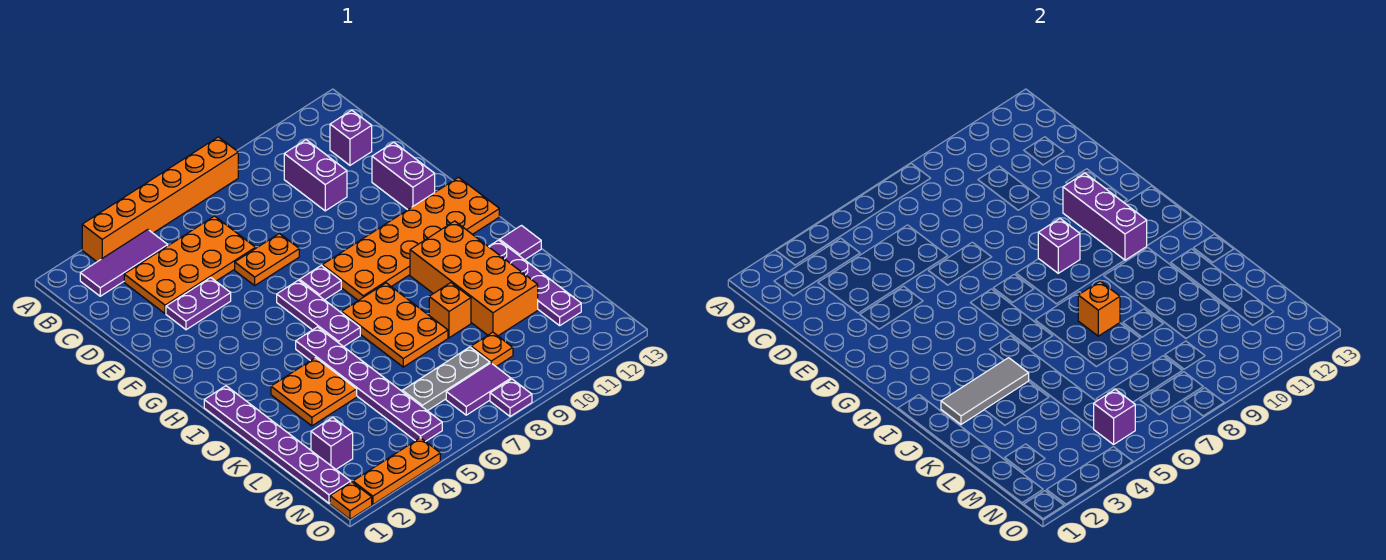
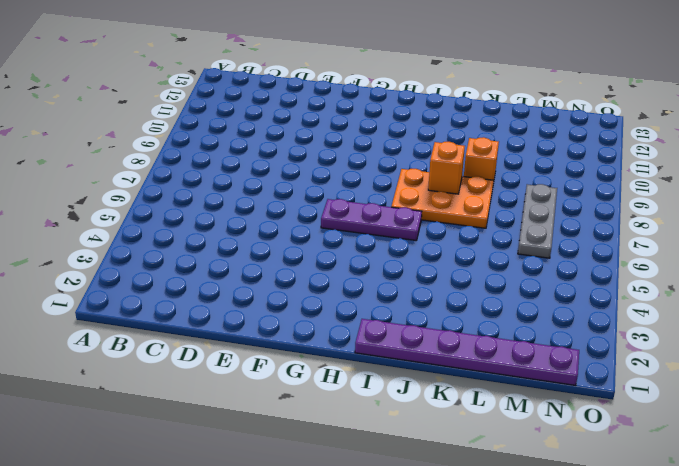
none -> orange brick A3:A8 level 1
none -> purple tile B2:B4 level 1
none -> orange plate C3:D6 level 1
none -> purple brick C10:D10 level 1

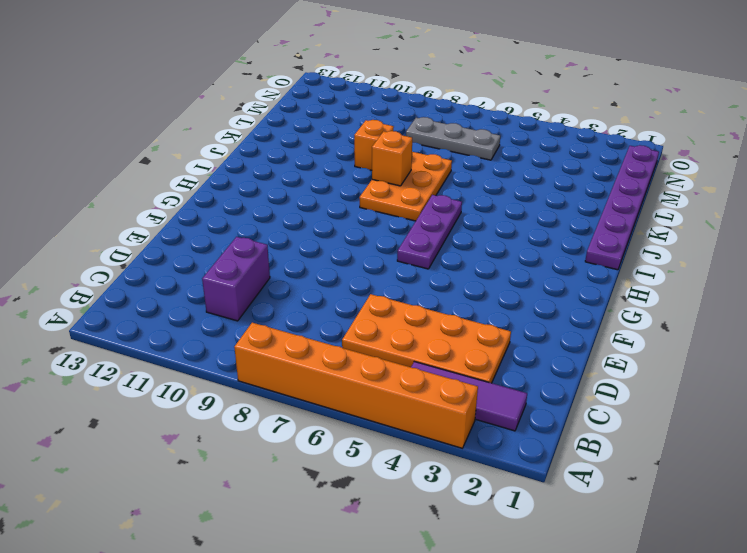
none -> purple brick C12 level 1
none -> purple plate E3:E4 level 1
none -> orange plate E6:E7 level 1
none -> purple brick E12:F12 level 1

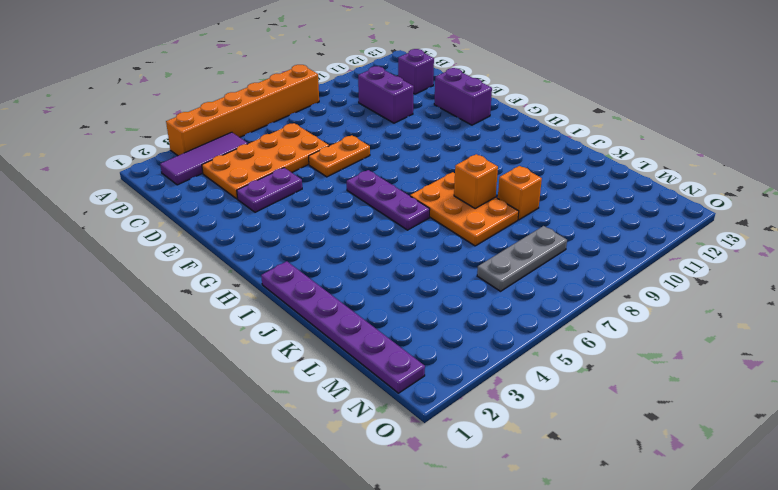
none -> purple plate G7 level 1
none -> orange plate G8:H13 level 1
none -> purple plate I5:N5 level 1
none -> orange brick I10:L11 level 1

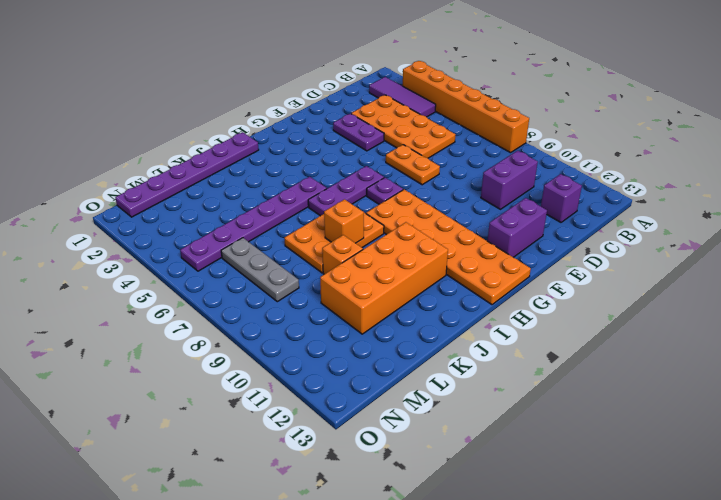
none -> orange plate J3:K4 level 1
none -> purple plate J12:M12 level 1
none -> purple tile J13 level 1
none -> purple brick M2 level 1

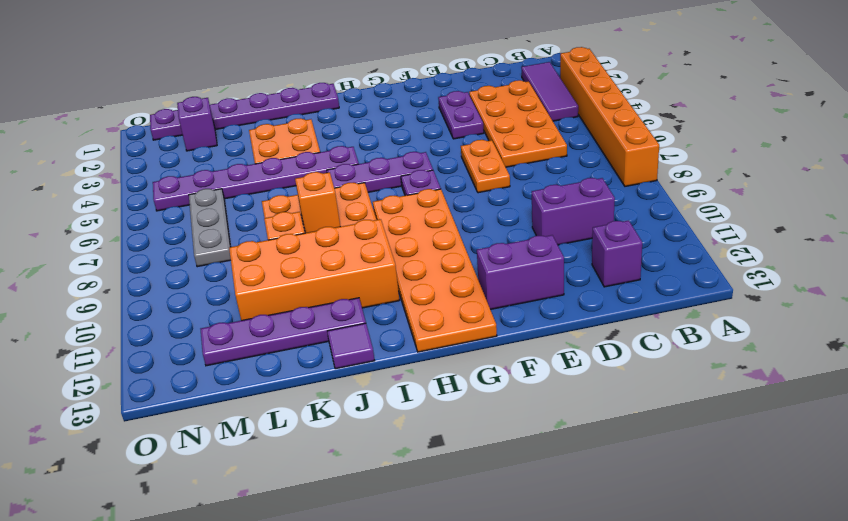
none -> orange plate M9 level 1
none -> purple tile N7:N8 level 1
none -> orange plate O1 level 1
none -> orange plate O2:O4 level 1

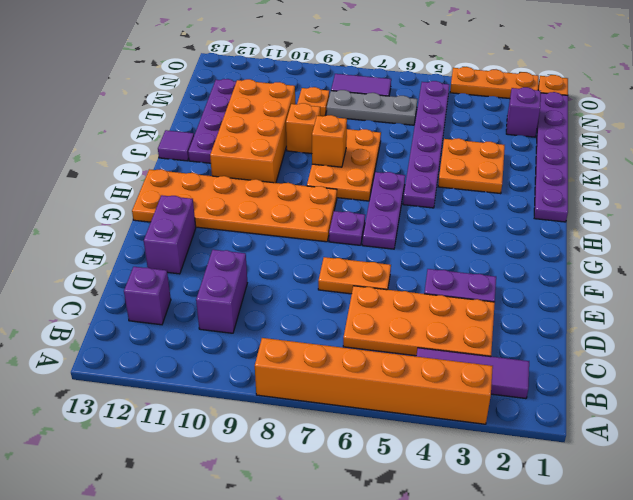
none -> purple plate O8 level 1
none -> purple brick F11:H11 level 2
none -> purple brick G9 level 2
none -> grey tile J2:J4 level 2

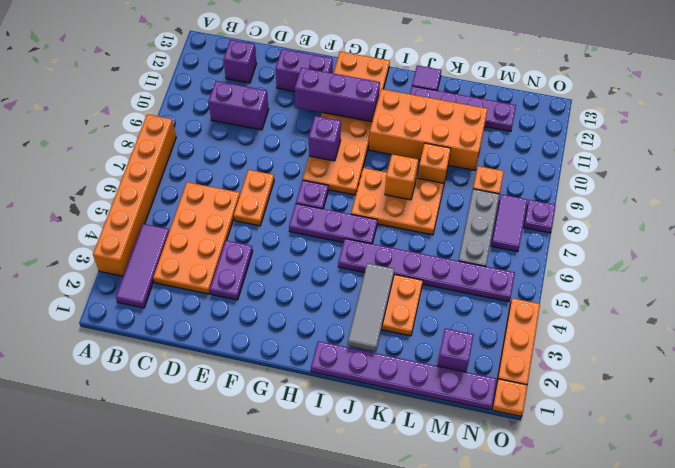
none -> purple brick N5 level 2

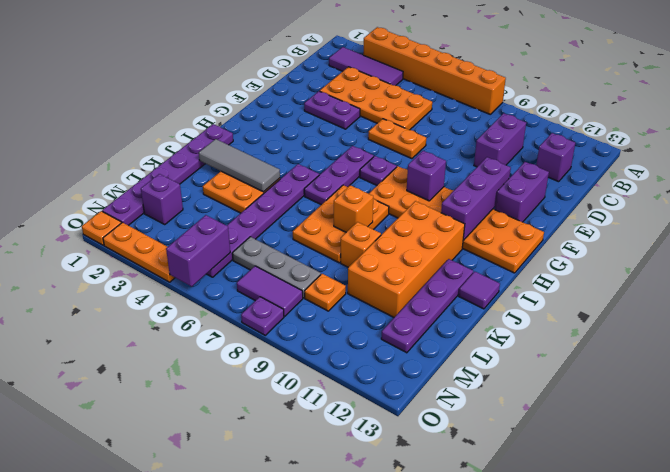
purple brick N5:O5 level 2 -> purple brick N5 level 2

